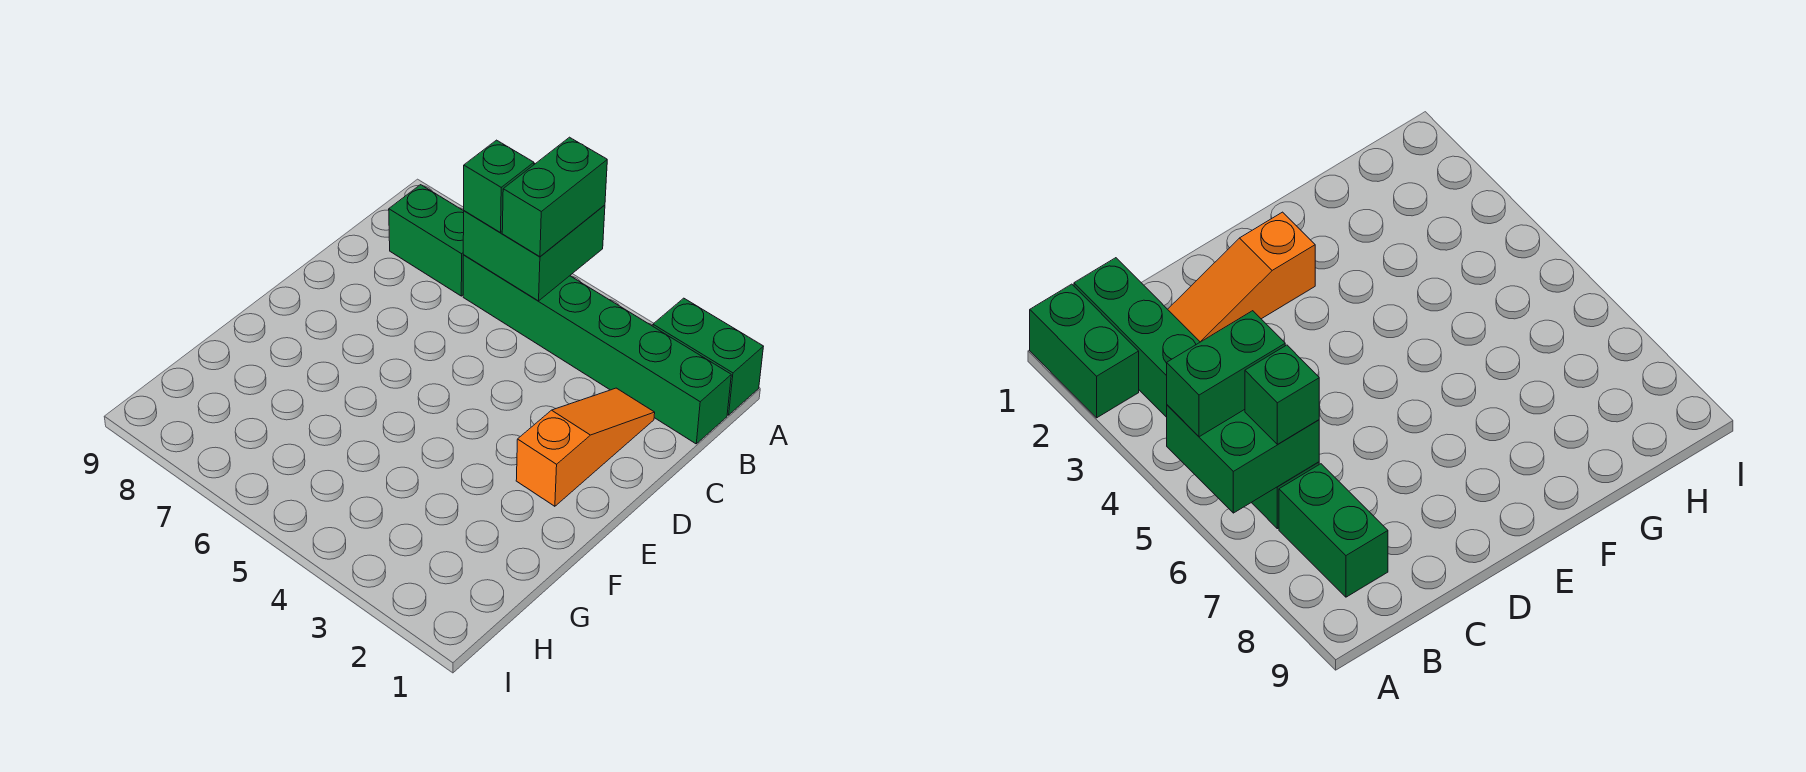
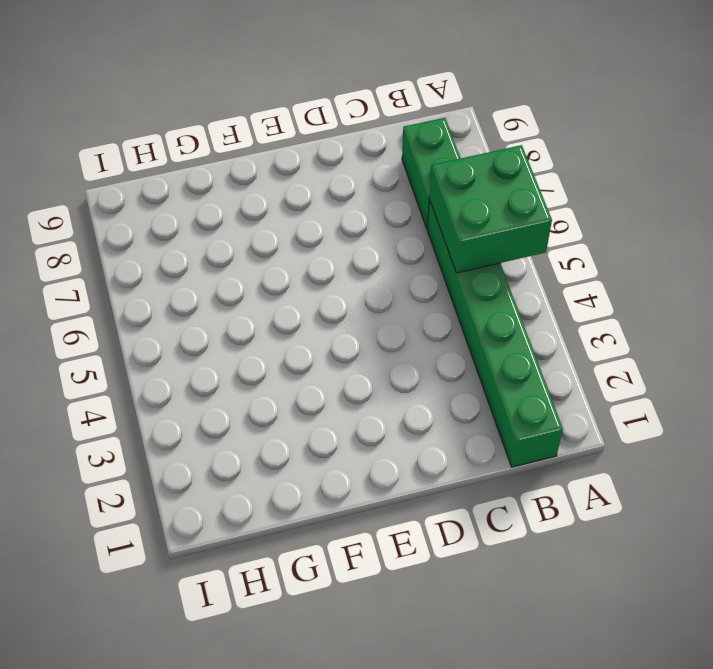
none -> green brick A1:A2 level 1
none -> orange slope C2:E2 level 1 top E

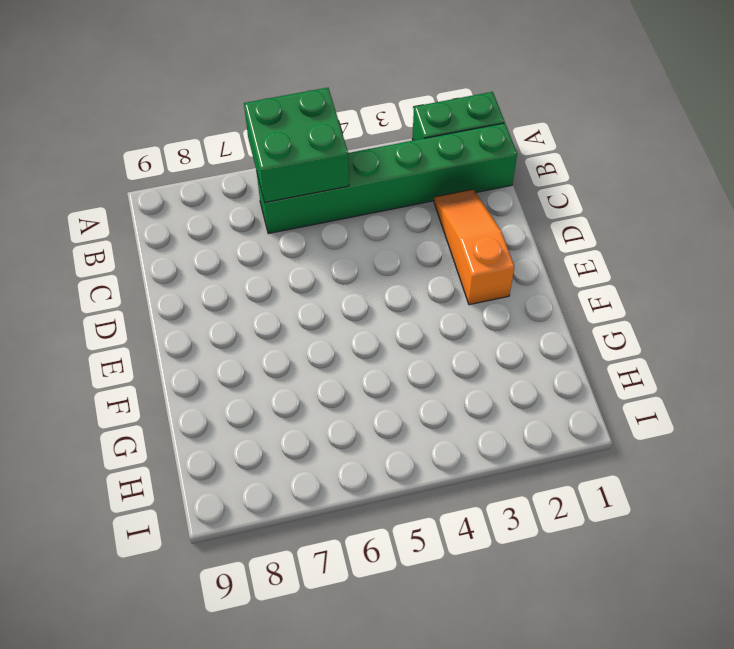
none -> green brick B7:B8 level 1
none -> green brick A5:B5 level 3

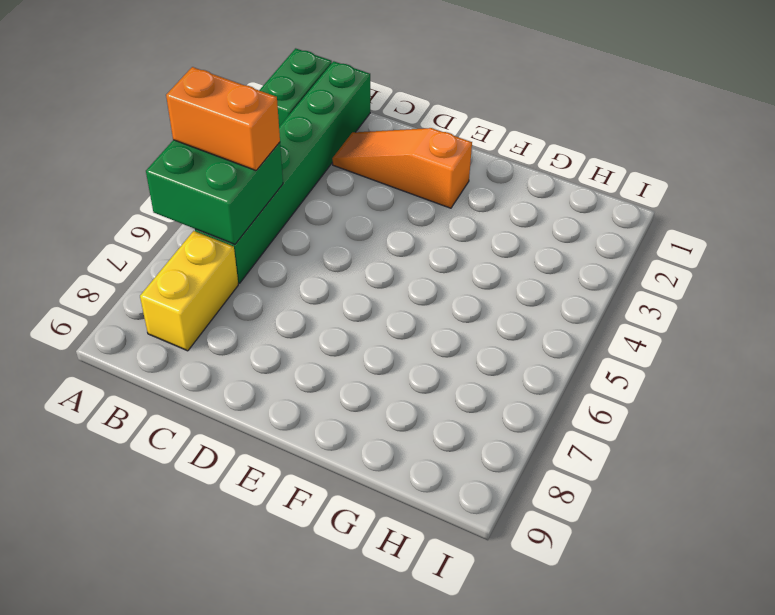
orange brick A5:B5 level 3 -> green brick A5:B5 level 3
yellow brick B7:B8 level 1 -> green brick B7:B8 level 1
none -> green brick B6 level 3

